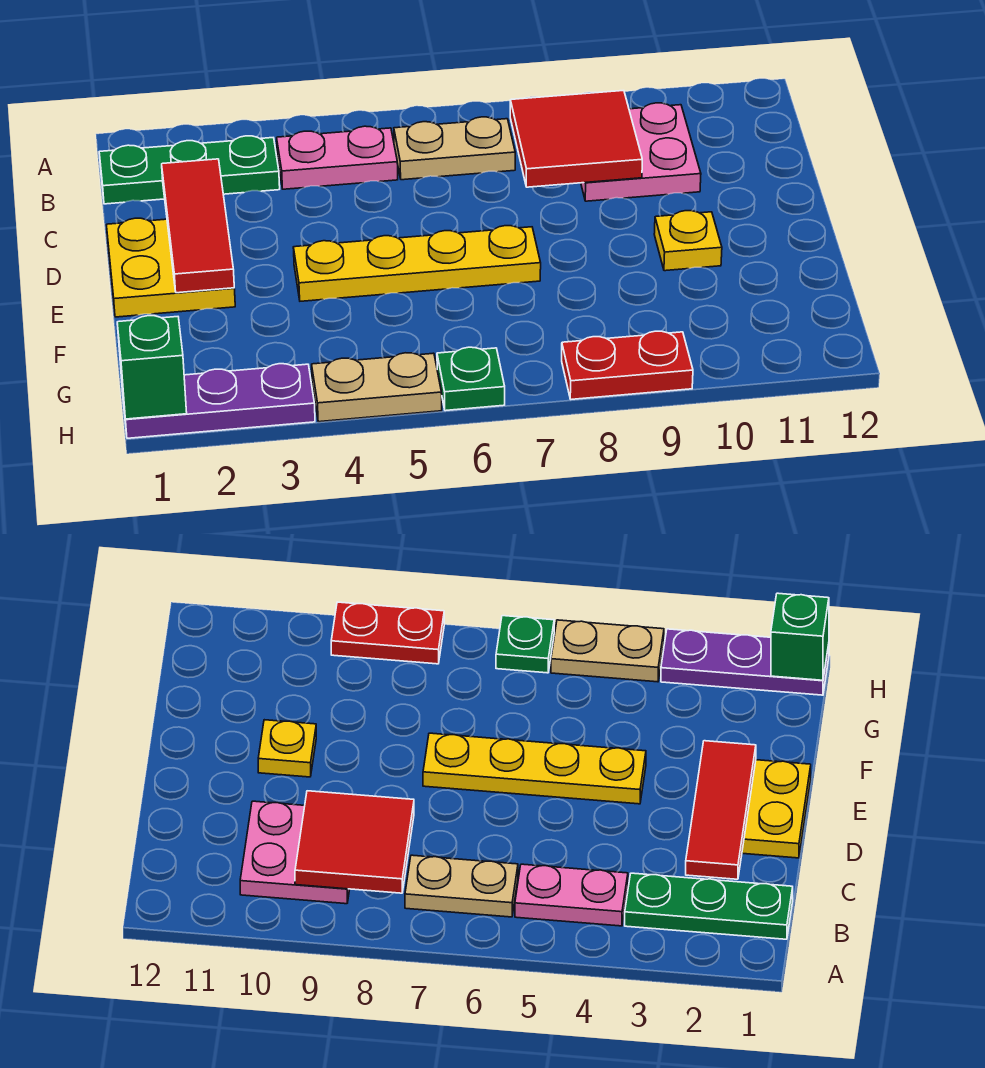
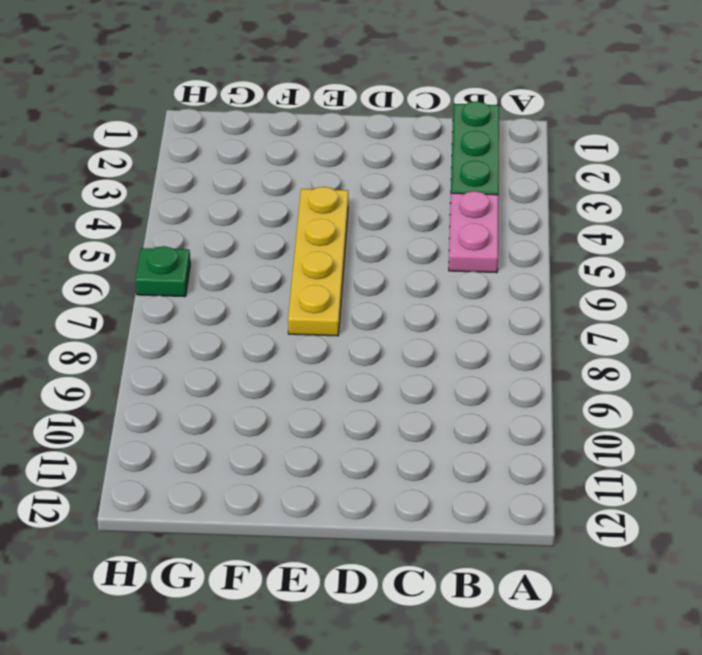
none -> tan plate B6:B7 level 1
none -> pink plate B9:C10 level 1
none -> yellow plate D1:E2 level 1

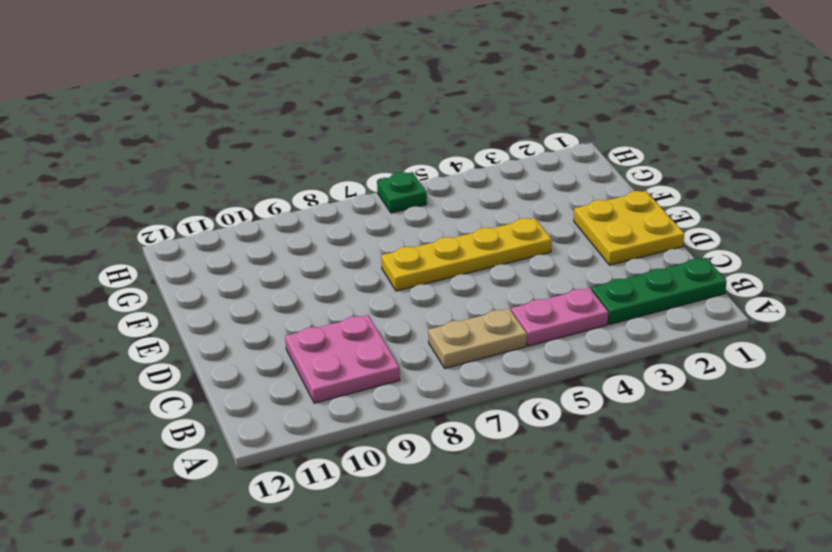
none -> yellow plate E10 level 1
none -> purple plate H1:H3 level 1
none -> tan plate H4:H5 level 1

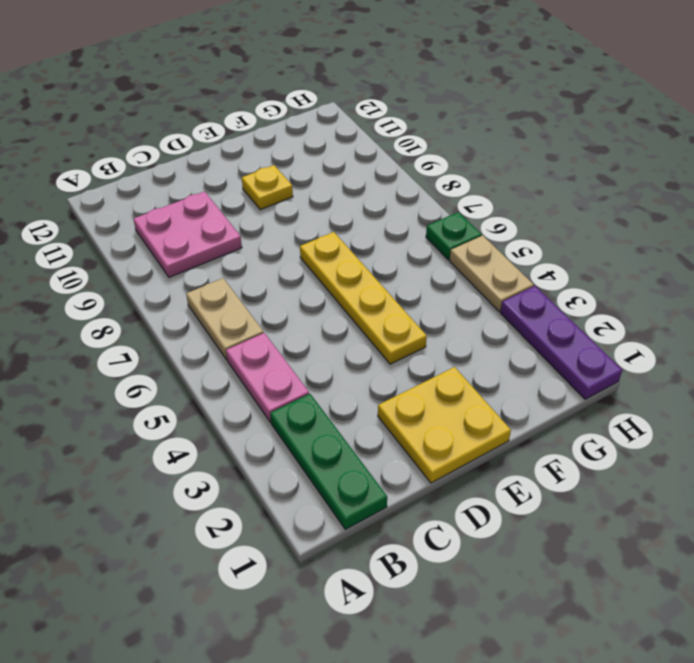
none -> red plate H8:H9 level 1
none -> red tile B8:C9 level 2
none -> red tile C2:E2 level 2

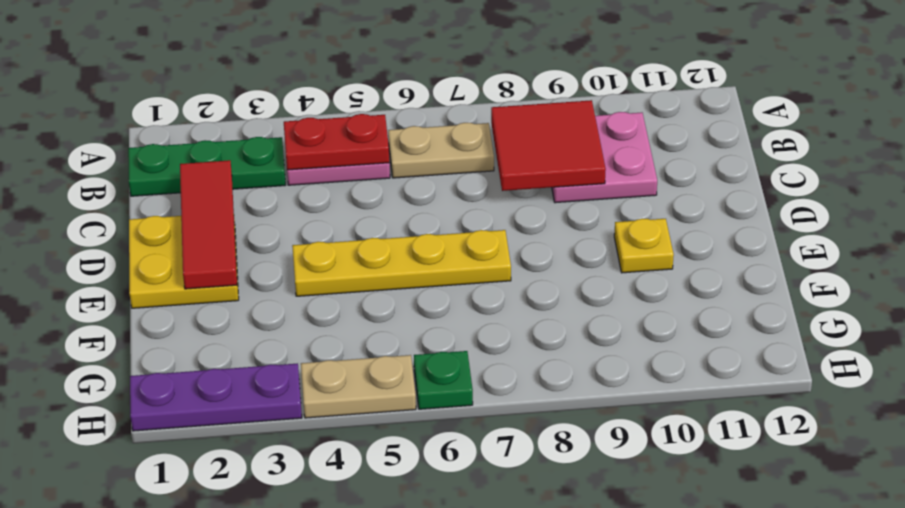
red plate B4:B5 level 2 -> red plate H8:H9 level 1
none -> green brick H1 level 2

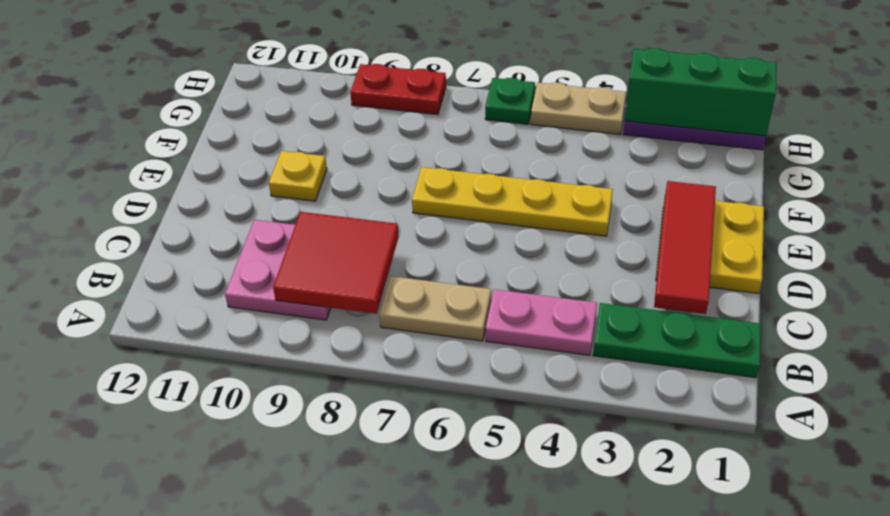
green brick H1:H3 level 2 -> green brick H1 level 2

